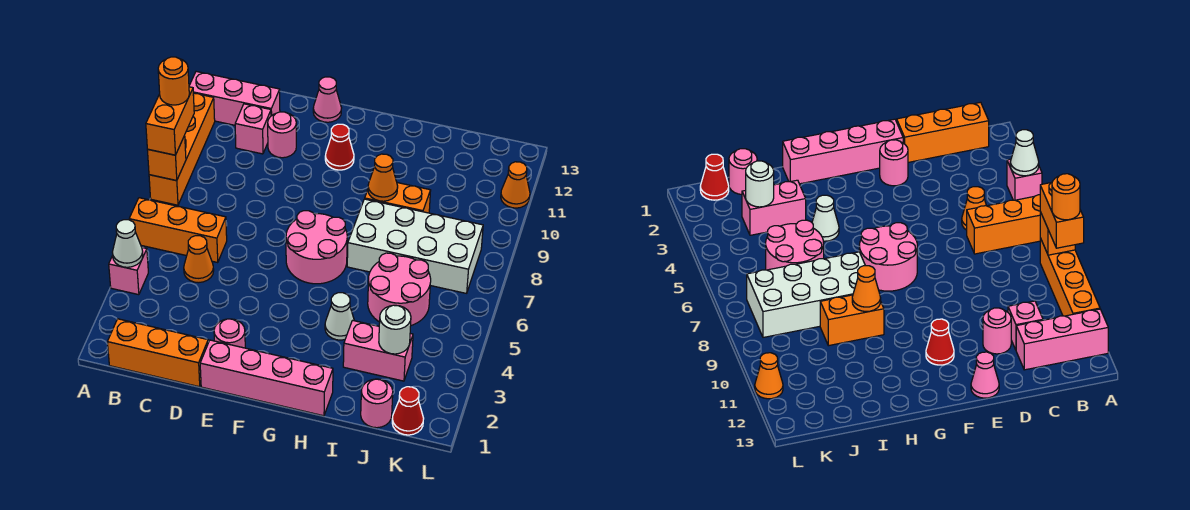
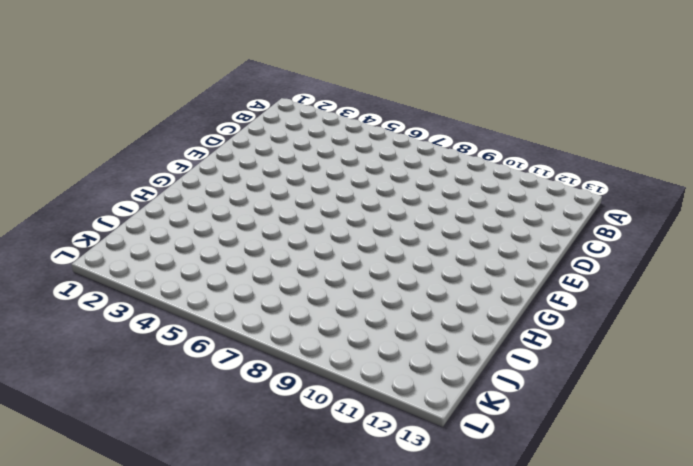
none -> pink brick A4 level 1
none -> orange brick A6:C6 level 1
none -> orange brick A8:A11 level 1

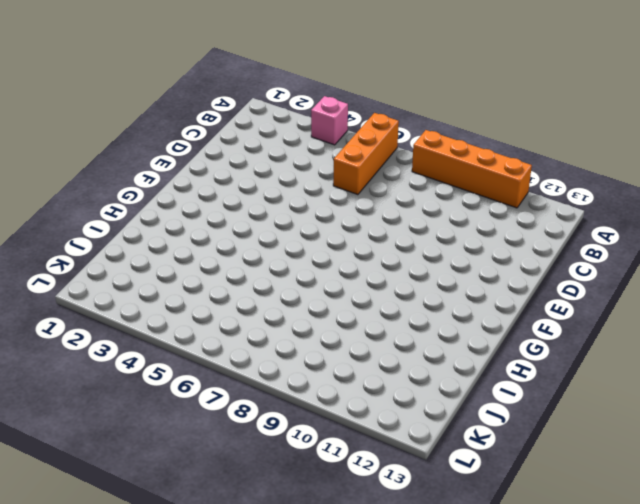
none -> pink brick A12:C12 level 1
none -> orange brick B1:D1 level 1
none -> orange cone C5 level 1

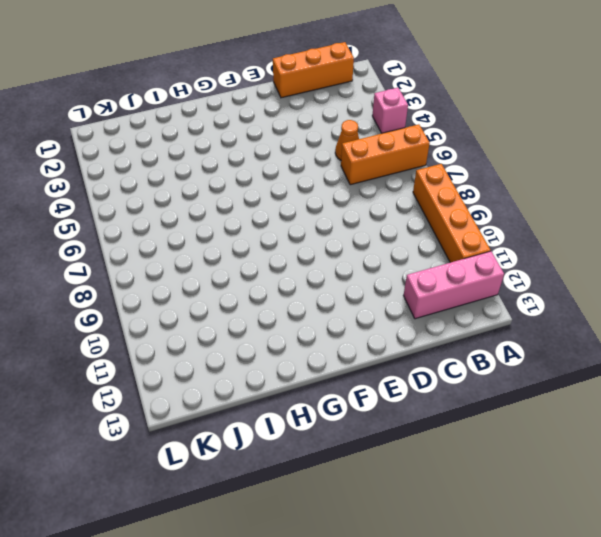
none -> pink brick C11 level 1
none -> pink round brick D11 level 1
none -> pink brick E1:H1 level 1

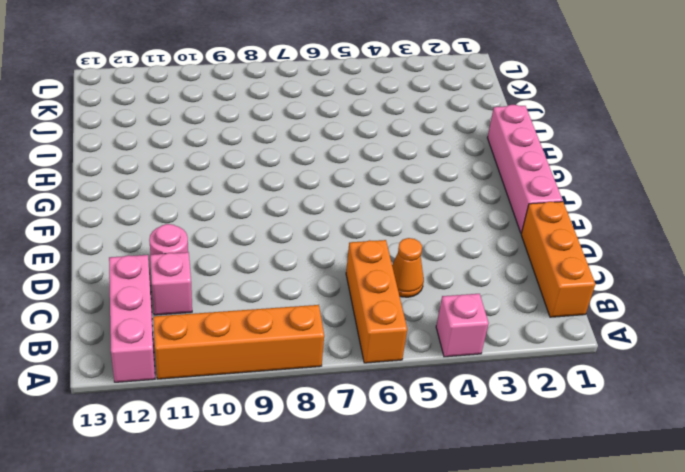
none -> pink round brick E2 level 1
none -> pink cone E13 level 1
none -> pink round brick F6:G7 level 1

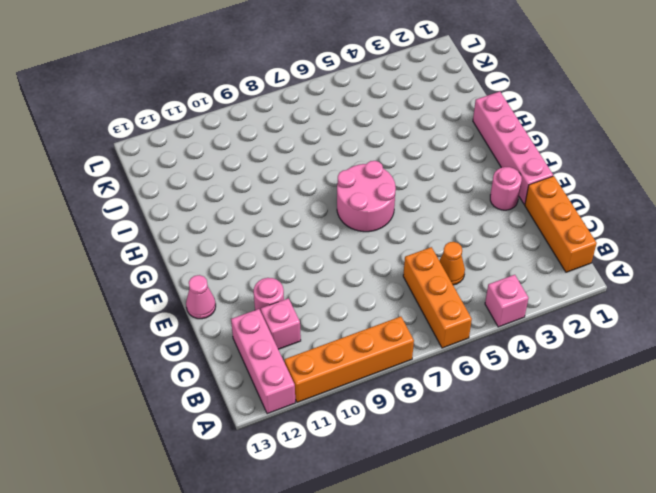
none -> red cone F11 level 1
none -> white cone H4 level 1
none -> white brick H7:K8 level 1

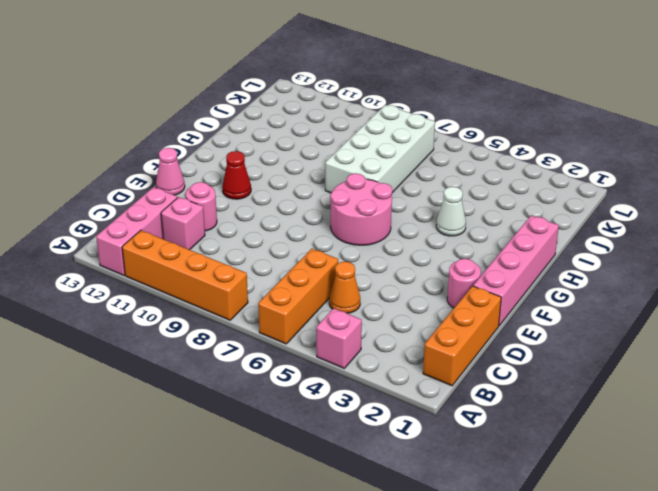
none -> orange brick H9:I9 level 1
none -> pink brick I3:J3 level 1
none -> pink round brick I5:J6 level 1

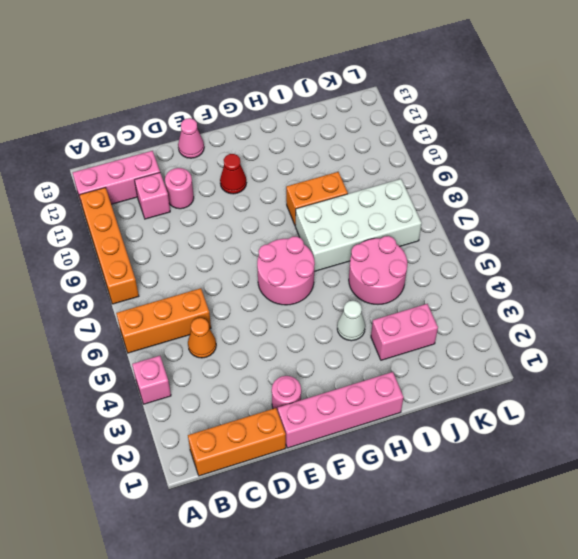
none -> pink round brick J1 level 1
none -> red cone K1 level 1
none -> orange cone L11 level 1

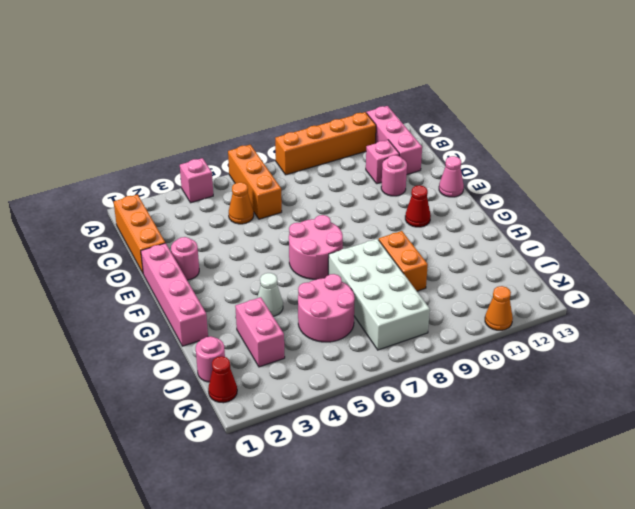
none -> white cone A4 level 2
none -> orange brick A8 level 2
none -> orange cone H9 level 2

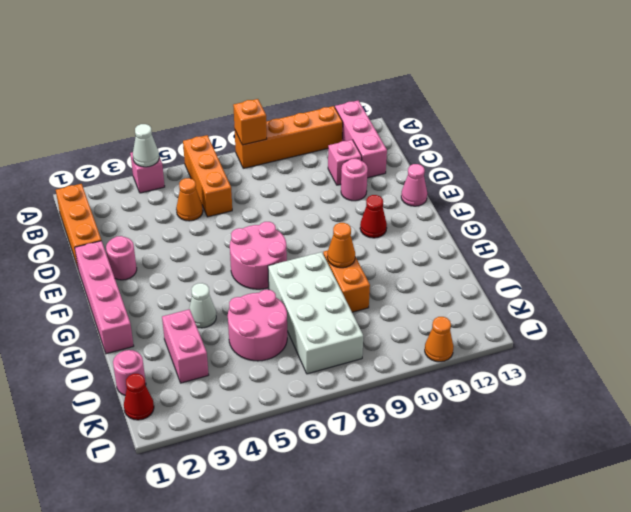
none -> white round brick J3 level 2
none -> orange brick A8:A9 level 3
none -> orange round brick A9 level 4

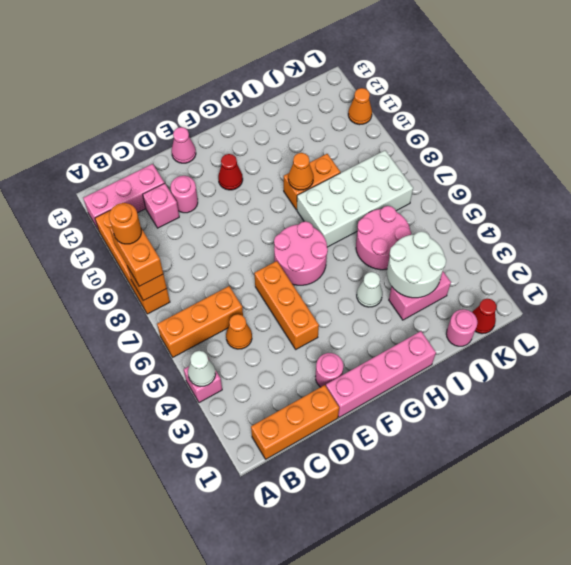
orange brick E4:E6 level 1 -> none
white round brick I3:J4 level 2 -> white round brick J3 level 2

